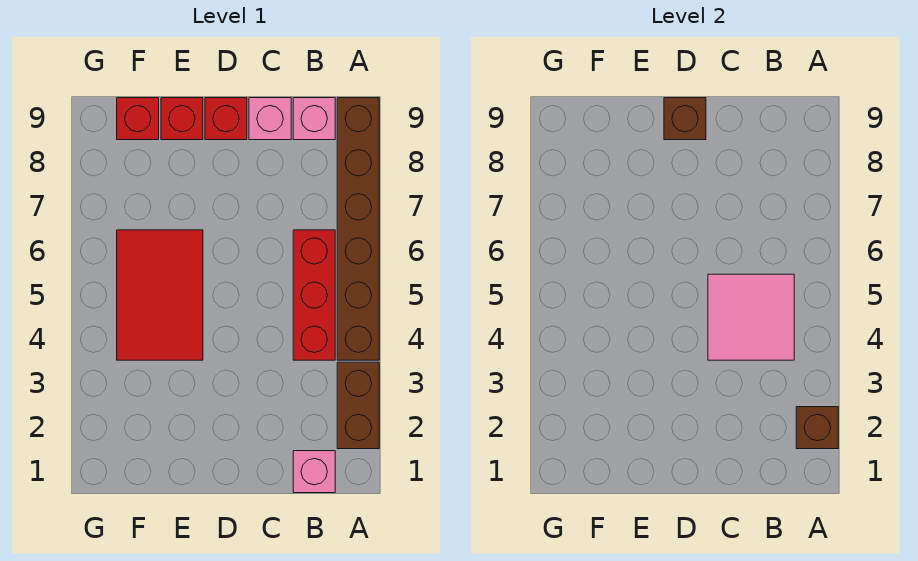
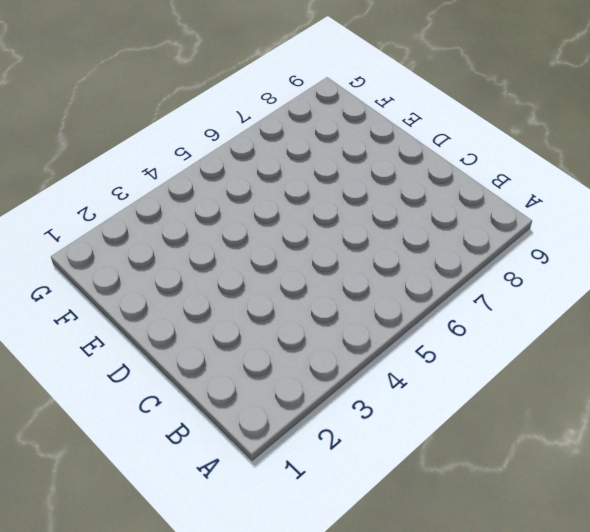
none -> brown brick A2:A3 level 1
none -> brown brick A4:A9 level 1
none -> pink brick B1 level 1

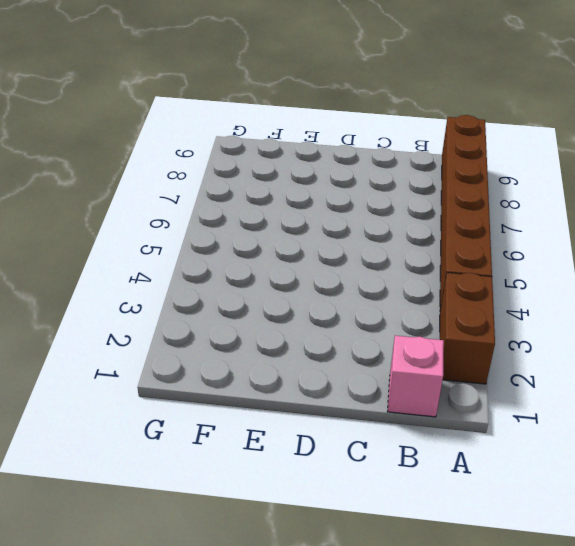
none -> red brick B4:B6 level 1
none -> pink brick B9 level 1
none -> pink brick C9 level 1

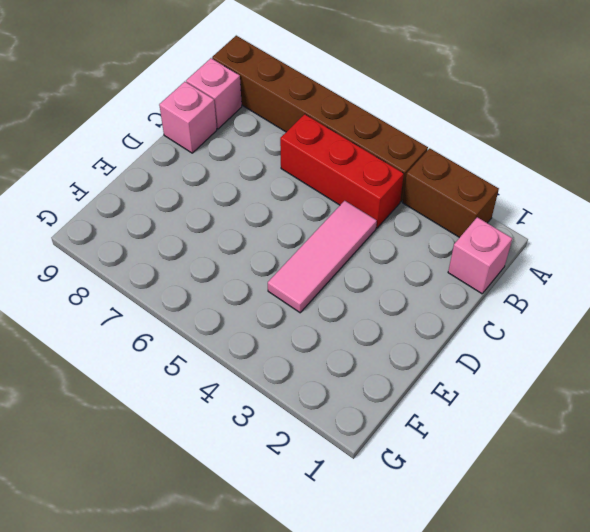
pink tile C4:E4 level 1 -> red tile E4:F6 level 1
none -> red brick D9 level 1
none -> red brick E9 level 1
none -> red brick F9 level 1

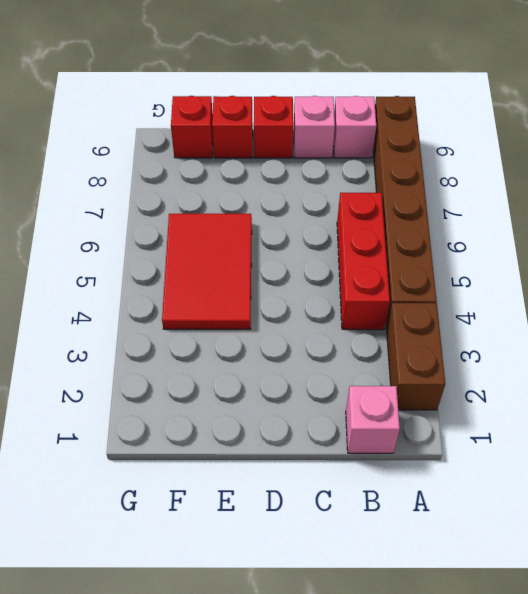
none -> brown brick A2 level 2
none -> pink tile B4:C5 level 2
none -> brown brick D9 level 2

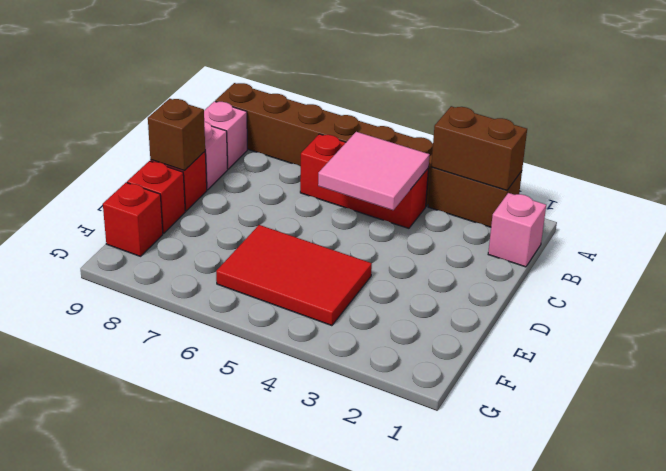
brown brick A2:A3 level 2 -> brown brick A2 level 2

